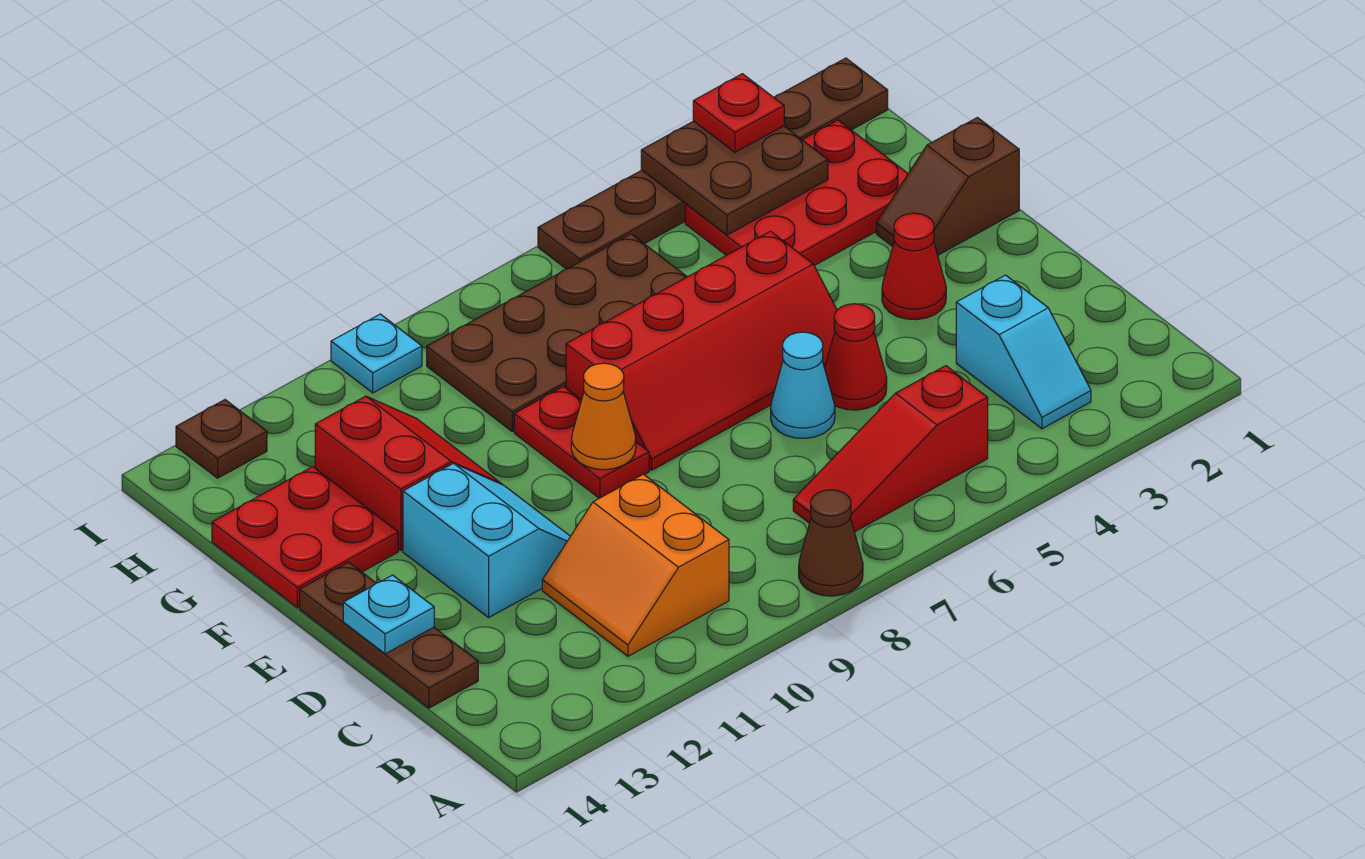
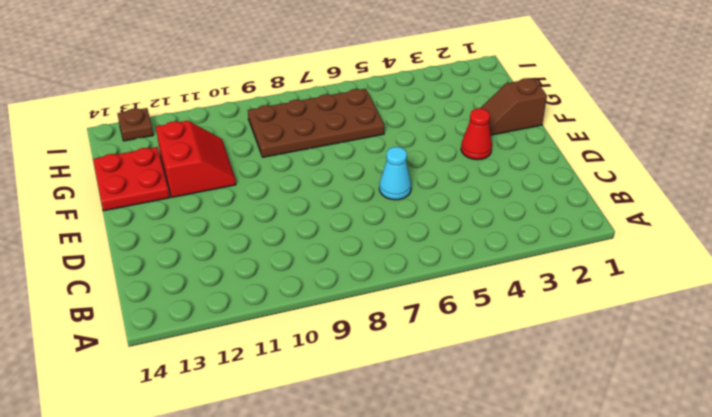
none -> brown cone A8 level 1
none -> cyan slope B3:C3 level 1 top C
none -> red slope B5:B7 level 1 top 5

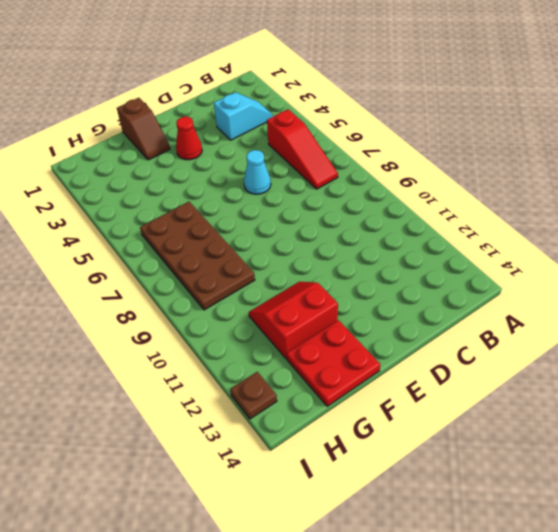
none -> brown cone A8 level 1
none -> orange slope B10:C11 level 1 top 10
none -> brown plate C14:E14 level 1

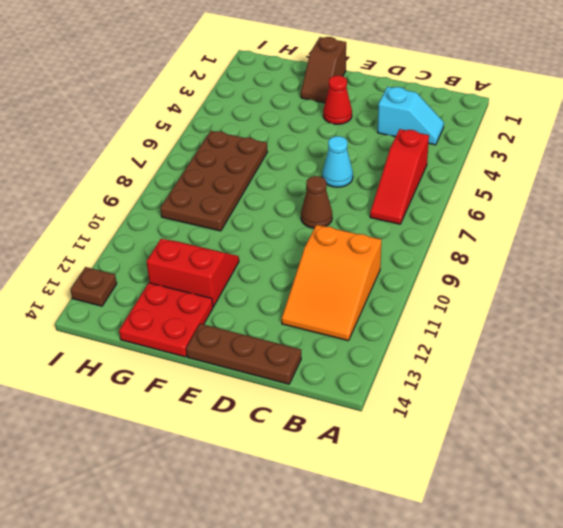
orange slope B10:C12 level 1 top 10 -> orange slope B10:C11 level 1 top 10
brown cone D8 level 1 -> brown cone A8 level 1
none -> red cone D5 level 1
none -> cyan slope D11:E12 level 1 top 12
none -> red slope E5:F8 level 1 top F

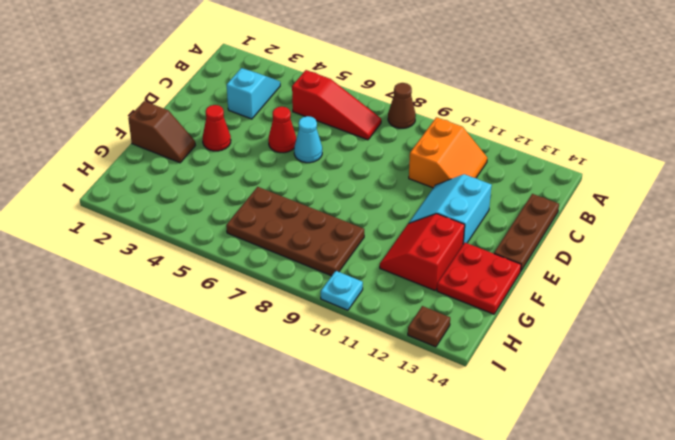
none -> red slope E5:F8 level 1 top F
none -> red plate E9:F9 level 1
none -> red plate G2:H4 level 1

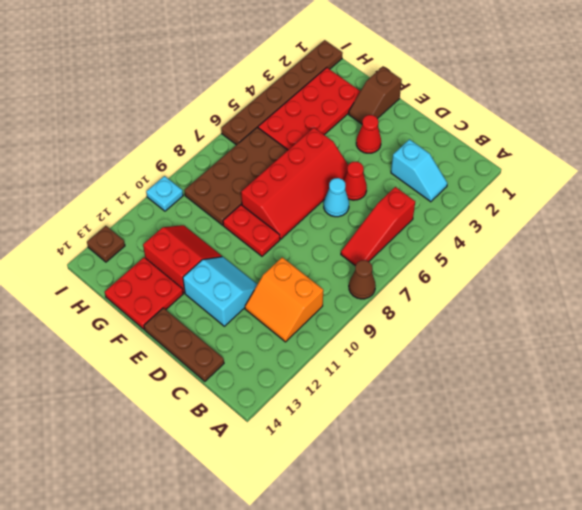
red plate G2:H5 level 1 -> red plate G2:H4 level 1
none -> cyan plate D14 level 2
none -> orange cone E9 level 2
none -> brown plate H3:I4 level 2

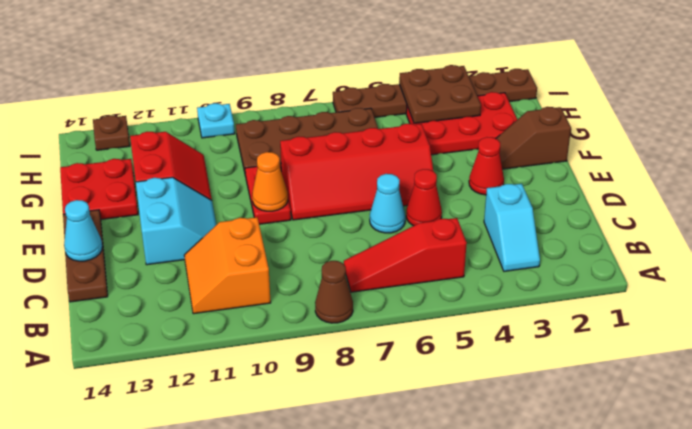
cyan cone D14 level 2 -> cyan plate D14 level 2
none -> red plate I3 level 3

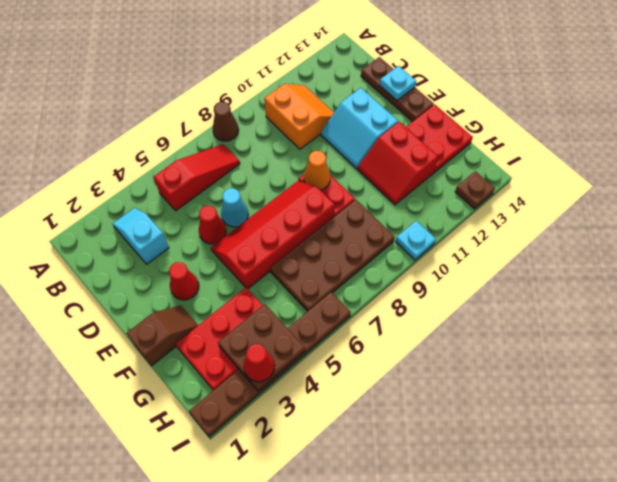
red cone I3 level 3 -> red plate I3 level 3

